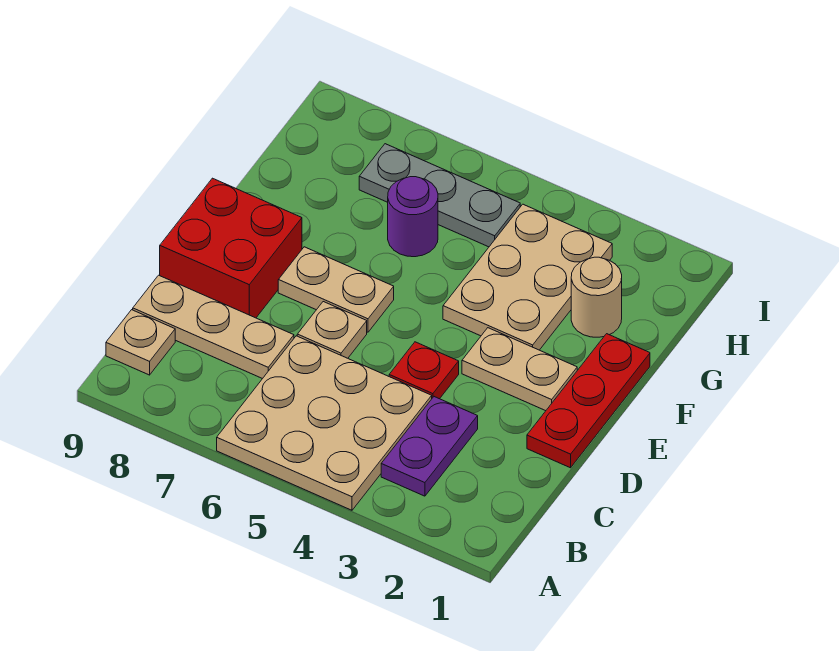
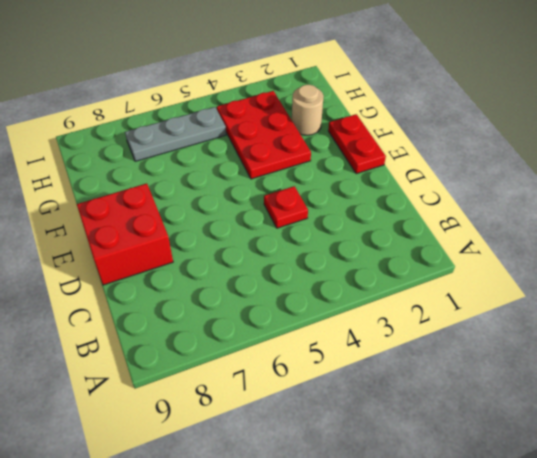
red plate E1:F1 level 1 -> red plate D1:F1 level 1
red plate F3:H4 level 1 -> tan plate F3:H4 level 1
none -> tan plate A4:C6 level 1
none -> purple plate B3:C3 level 1
none -> tan plate B9 level 1

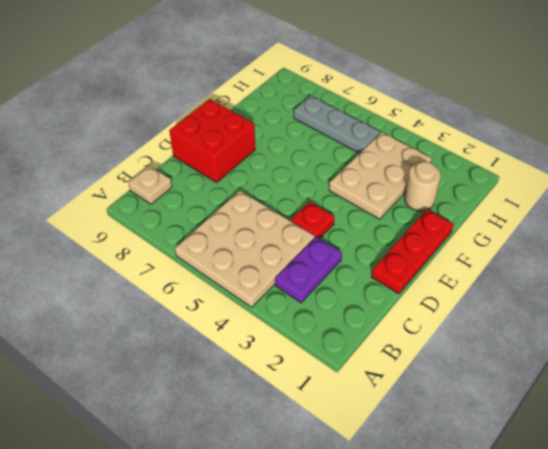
none -> tan plate C7:C9 level 1
none -> tan plate D6 level 1
none -> tan plate E2:E3 level 1

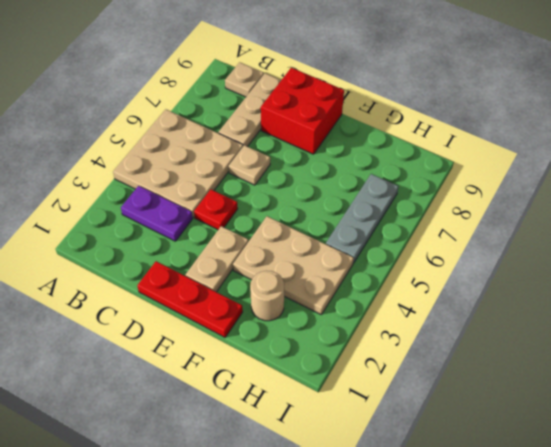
none -> tan plate E6:E7 level 1
none -> purple round brick G6 level 1

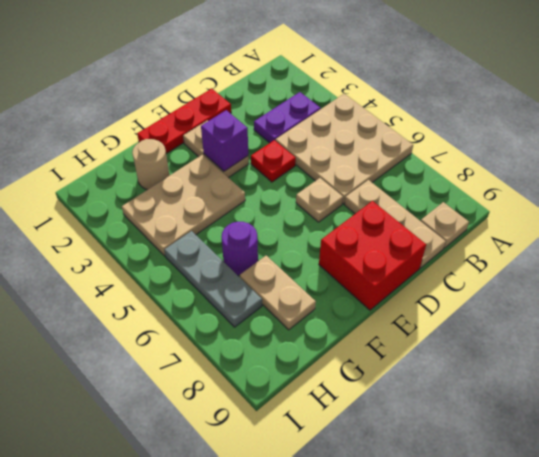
purple brick E3 level 2 -> none
tan plate G7:G8 level 1 -> tan plate E6:E7 level 1

